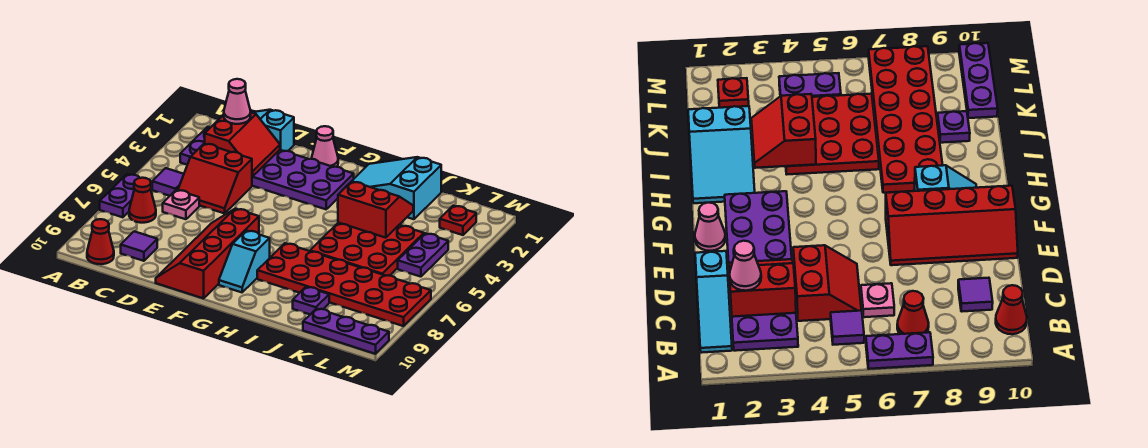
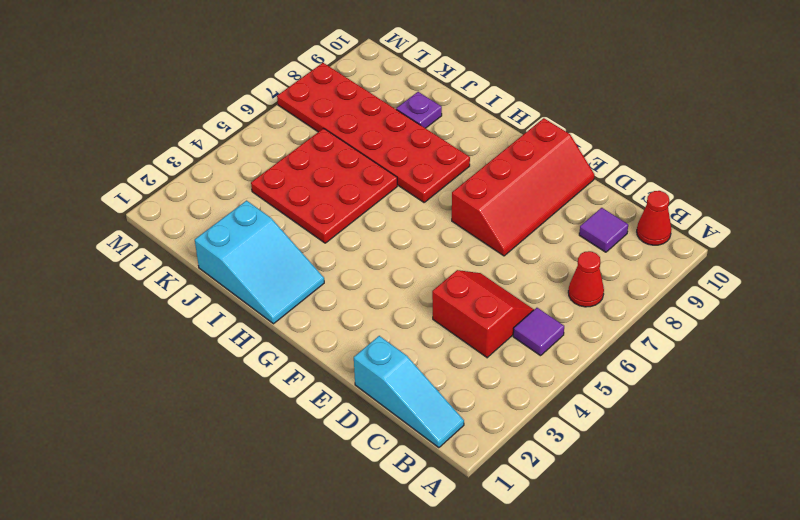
none -> purple plate A6:A7 level 1
none -> purple plate B2:G3 level 1
none -> pink plate C6 level 1

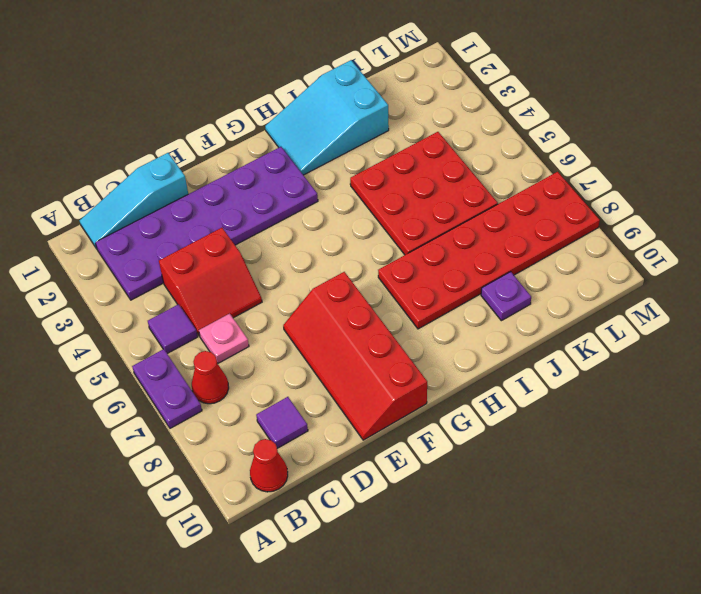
none -> pink cone F1 level 1
none -> cyan slope G8:G9 level 1 top 8
none -> purple plate K10:M10 level 1

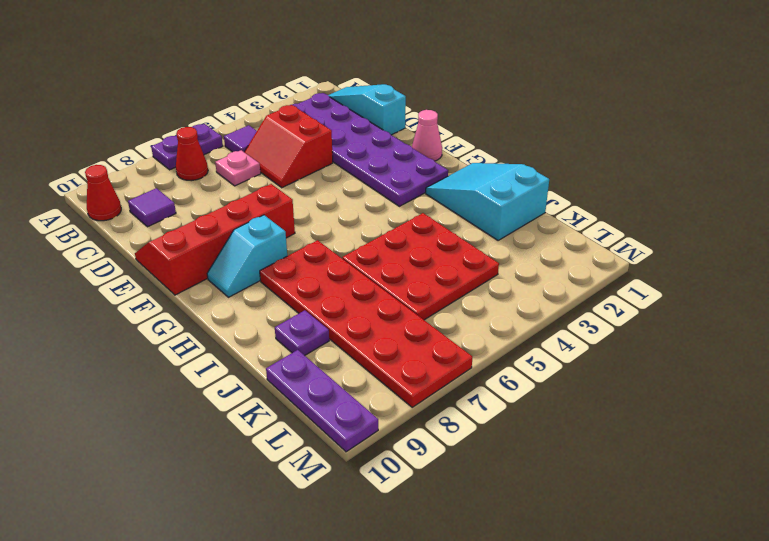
none -> red plate L2 level 1
none -> purple plate L4:L5 level 1
none -> red slope C2:D3 level 2 top C

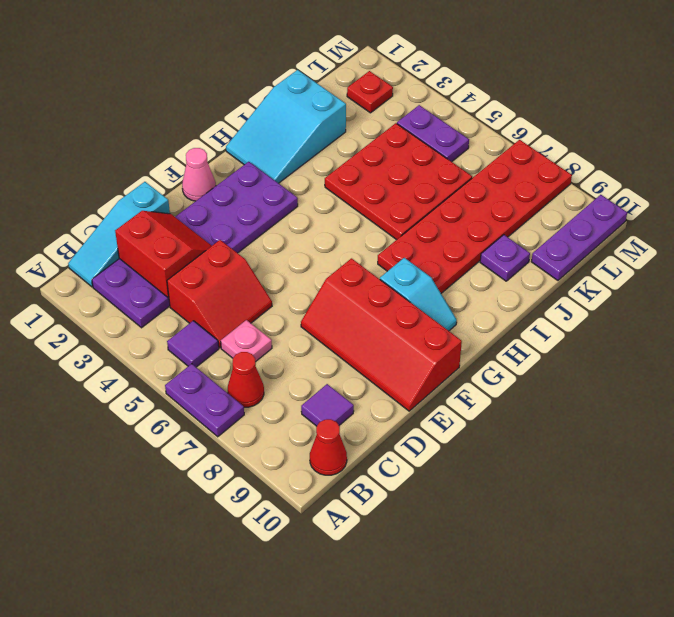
none -> red slope I3:J4 level 2 top 4
none -> pink cone C2 level 3

